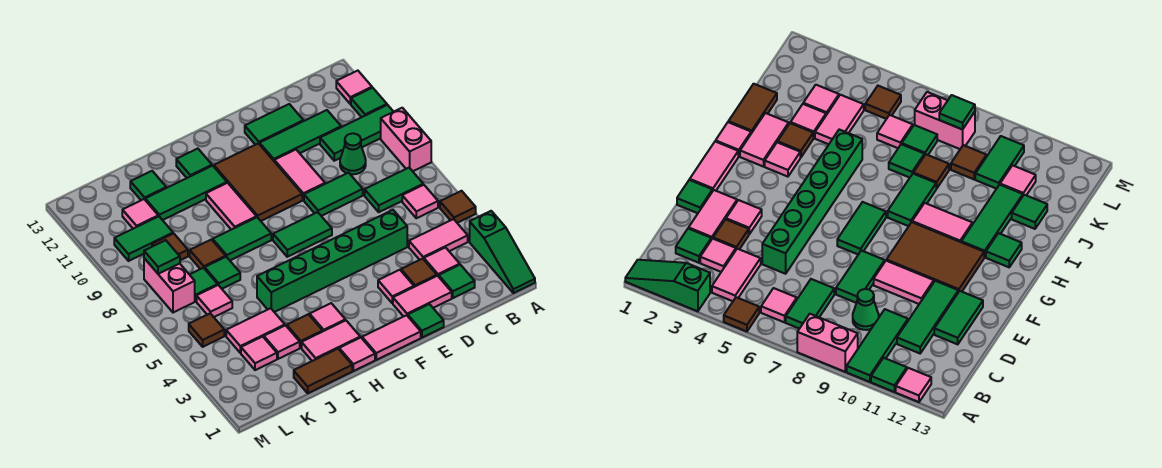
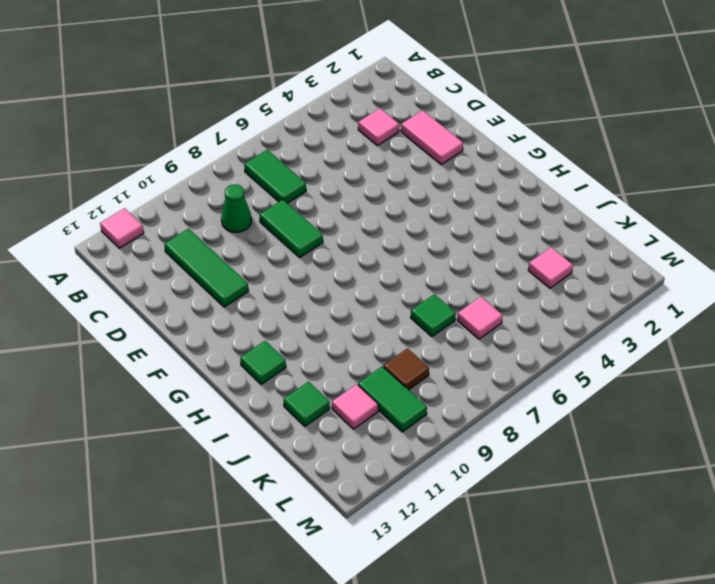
none -> green slope A1:A3 level 1 top 3
none -> brown tile A5 level 1
none -> pink brick A8:A9 level 1
none -> green tile A10:C10 level 1

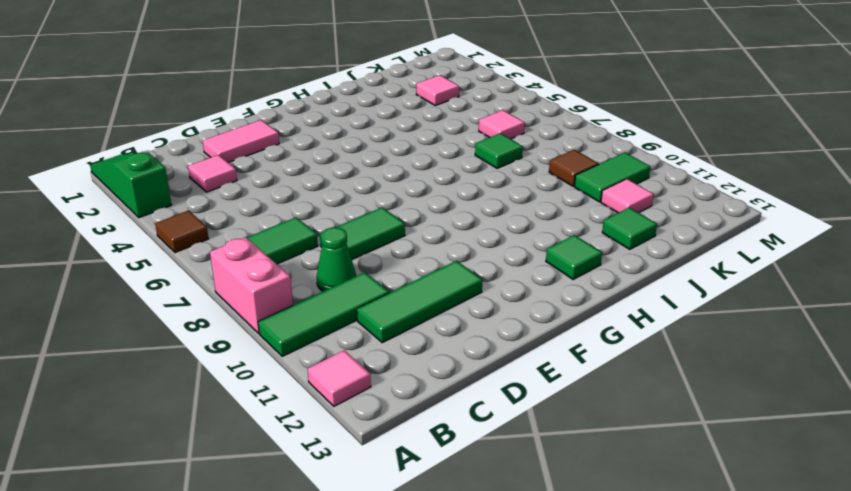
none -> green tile A11 level 1
none -> pink tile B4:C4 level 1
none -> pink tile B6 level 1
none -> green tile C2 level 1

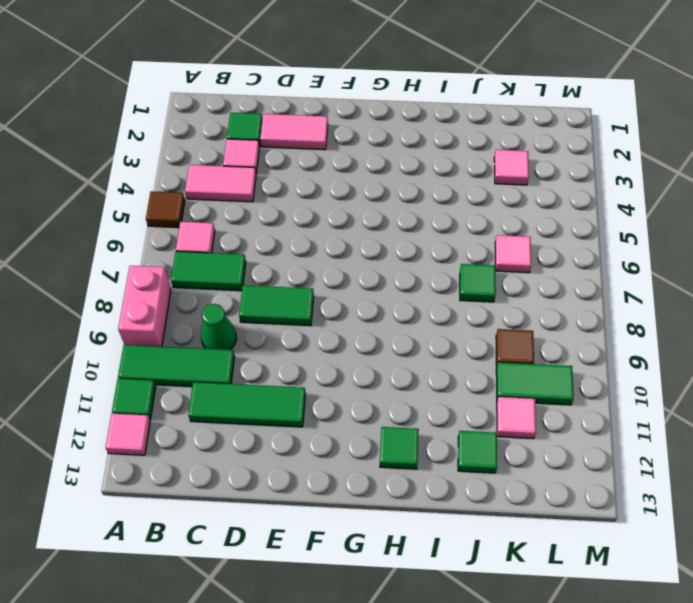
none -> green slope A1:A3 level 1 top 3
none -> brown tile D3 level 1
none -> green brick D5:I5 level 1
none -> green tile D12:E12 level 1

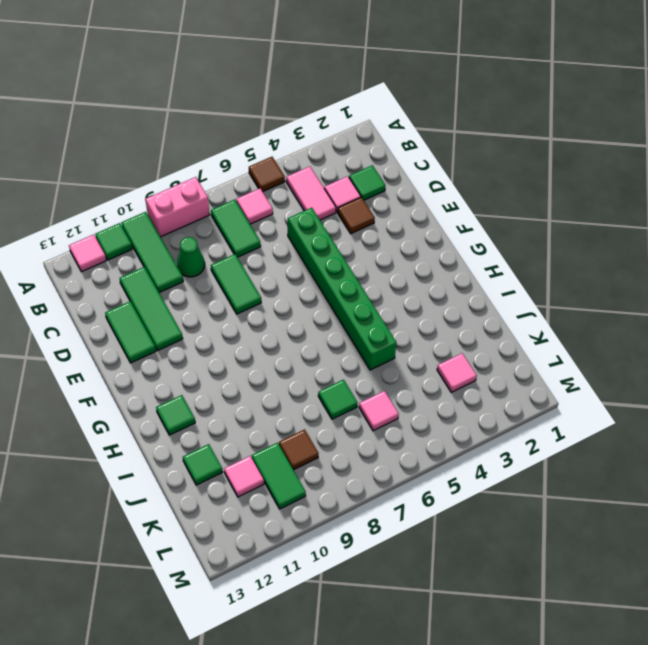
none -> green slope A1:A3 level 1 top 3
none -> pink tile D2:E2 level 1
none -> green tile E1 level 1
none -> pink tile E3 level 1

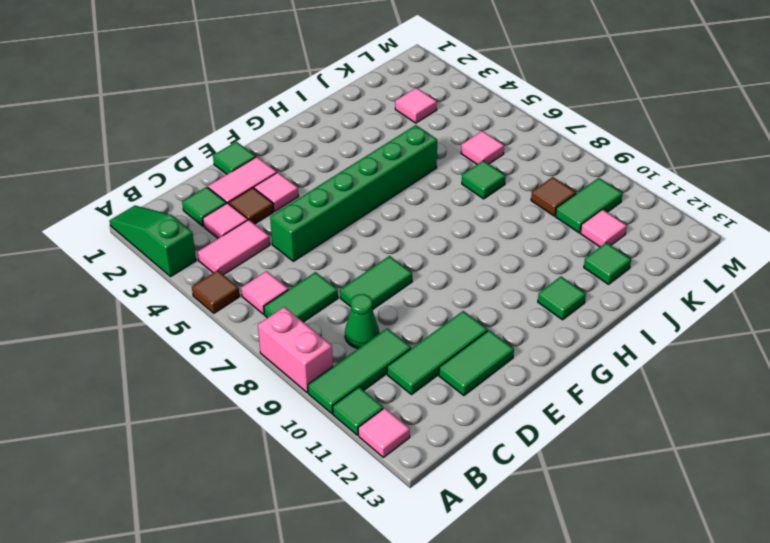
none -> pink tile E9:E10 level 1
none -> pink tile F1:G1 level 1
none -> green tile F7:G7 level 1
none -> brown tile F9:G11 level 1

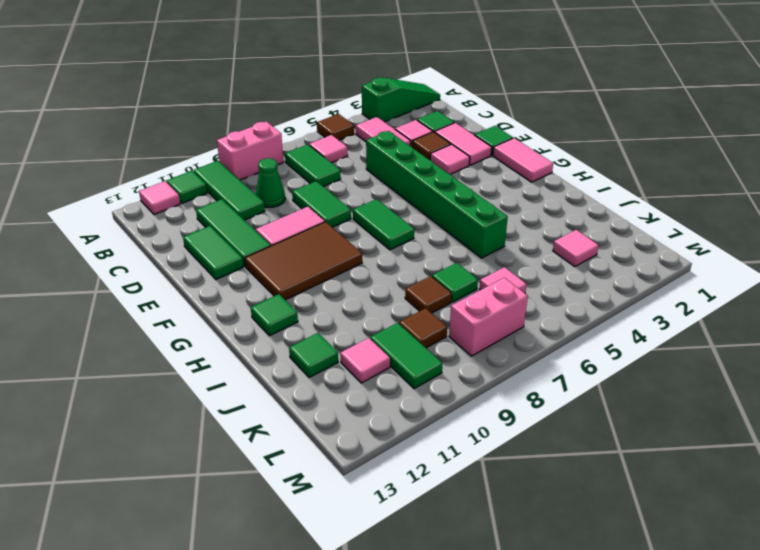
none -> pink tile H1 level 1
none -> pink tile H2:I2 level 1
none -> pink tile H3 level 1
none -> green tile H8:I8 level 1

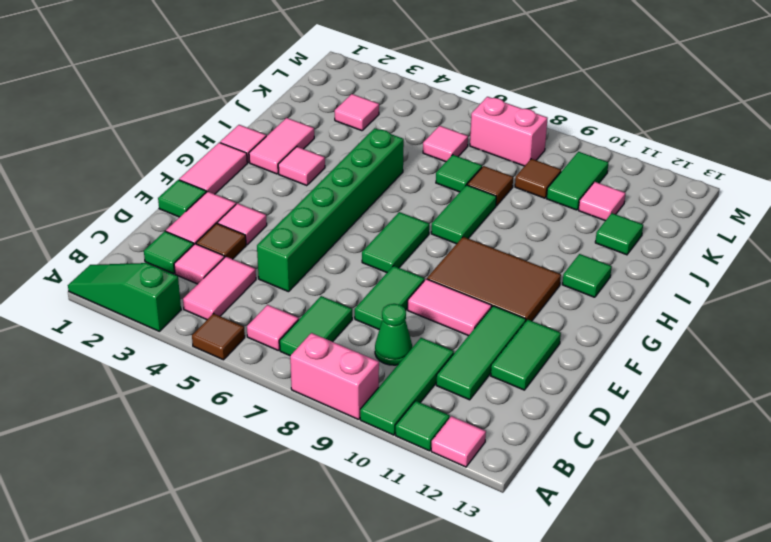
none -> pink tile H9:H10 level 1
none -> green tile H11:J11 level 1
none -> brown tile I1:J1 level 1
none -> brown tile I3 level 1

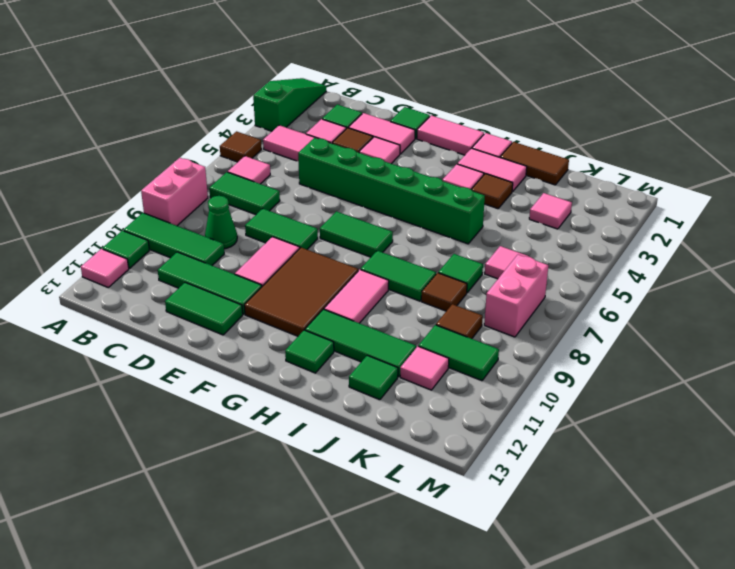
none -> pink tile J3 level 1
none -> pink tile J4:K4 level 1
none -> green tile K7 level 1
none -> brown tile L5 level 1

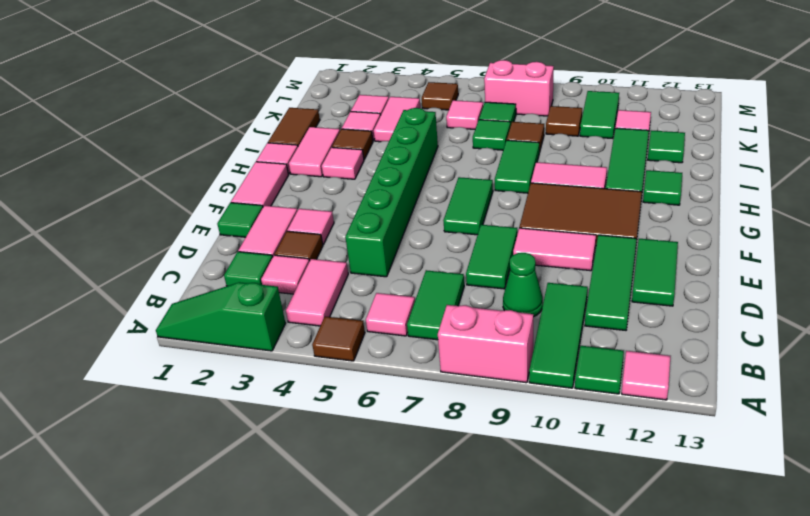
none -> green tile L8 level 2

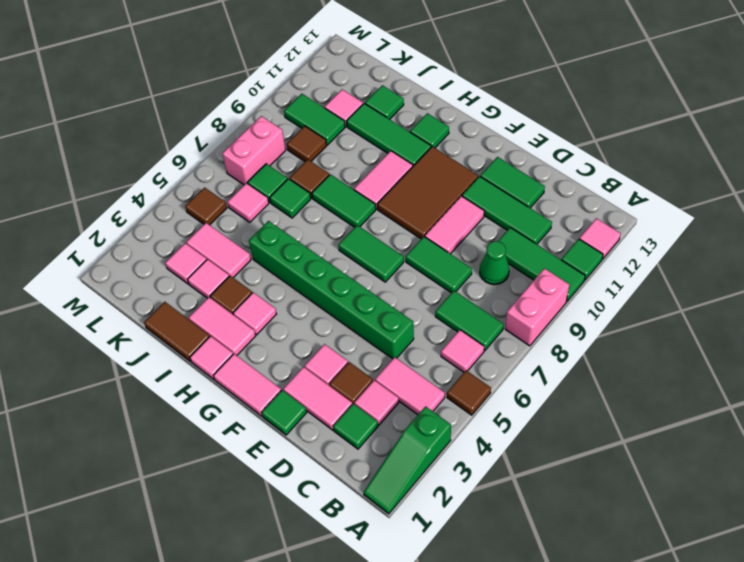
none -> green tile L8 level 2

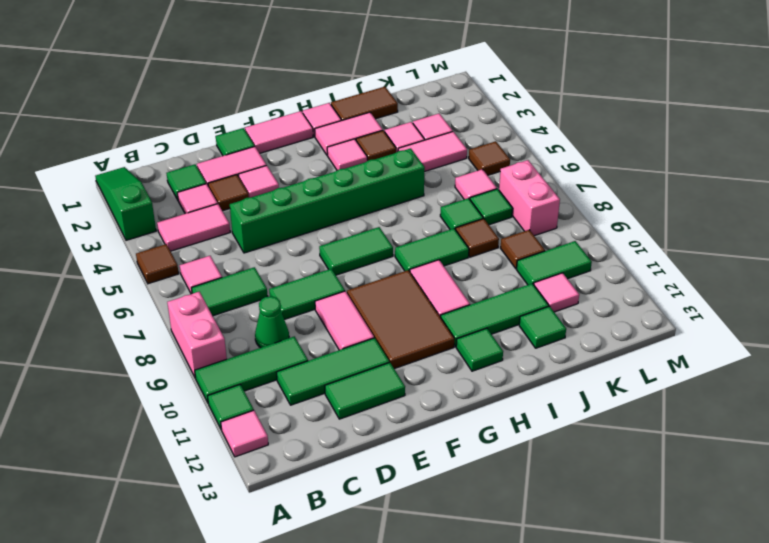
none -> green tile L8 level 2

